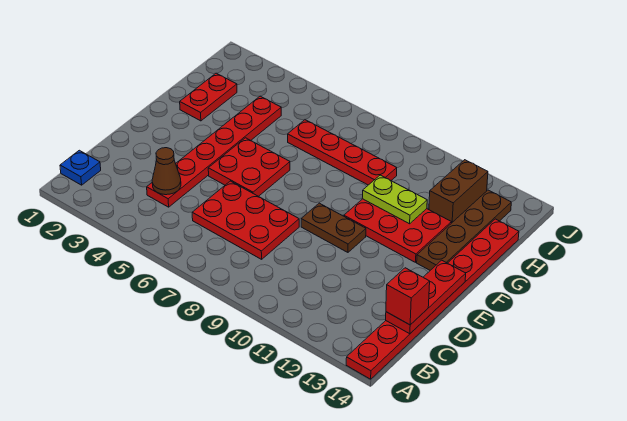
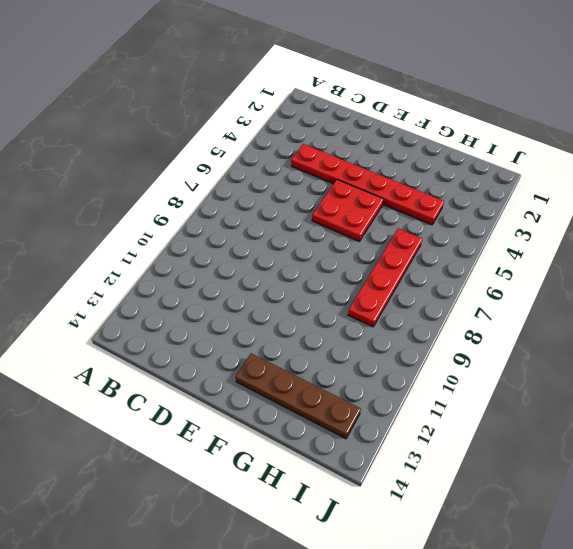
none -> red plate A14:H14 level 1
none -> blue plate B1 level 1
none -> red plate C6:D8 level 1

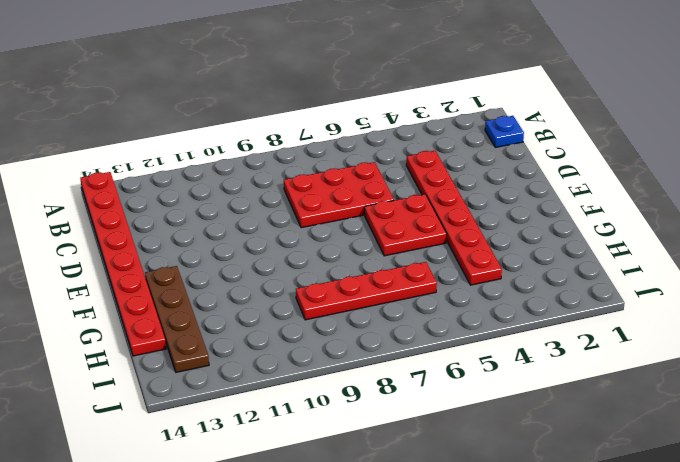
none -> brown plate E9:E10 level 1
none -> red plate F10:G12 level 1
none -> red plate G2:H2 level 1

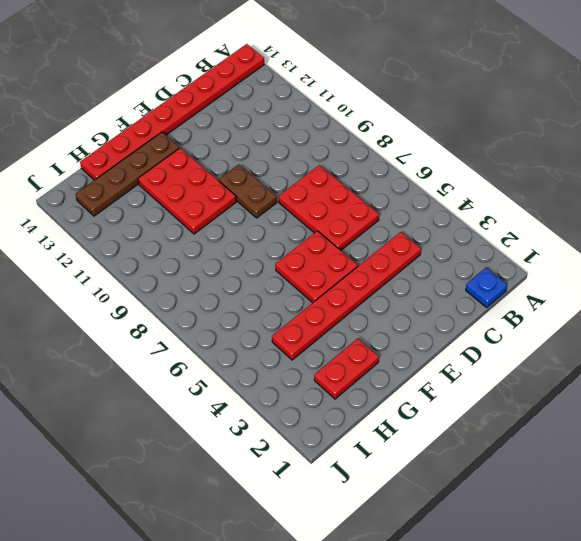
none -> red plate H6:H9 level 1
none -> brown brick H12:I12 level 1
none -> brown cone C4 level 2

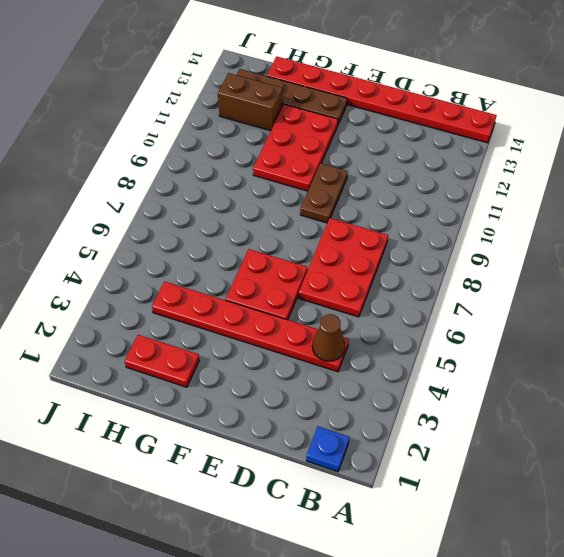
none -> red plate H6:H9 level 1
none -> red plate C14:E14 level 2
none -> lime plate G10:G11 level 2

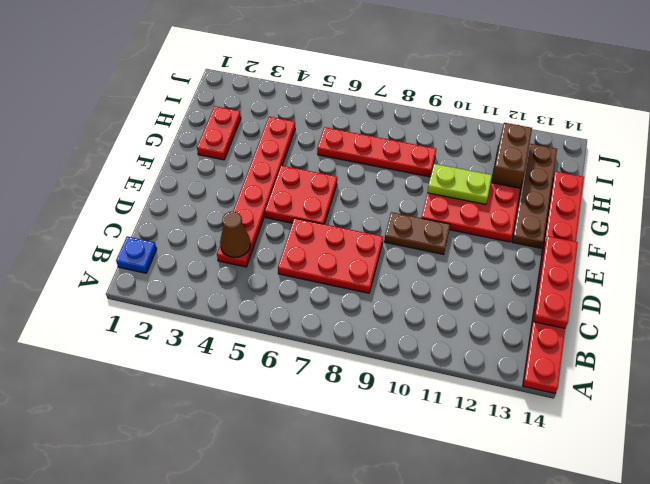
none -> red brick C14 level 3

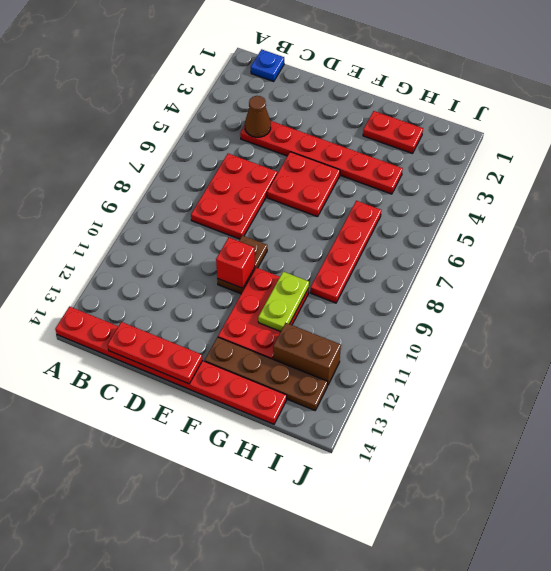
red brick E10 level 2 -> red brick C14 level 3

